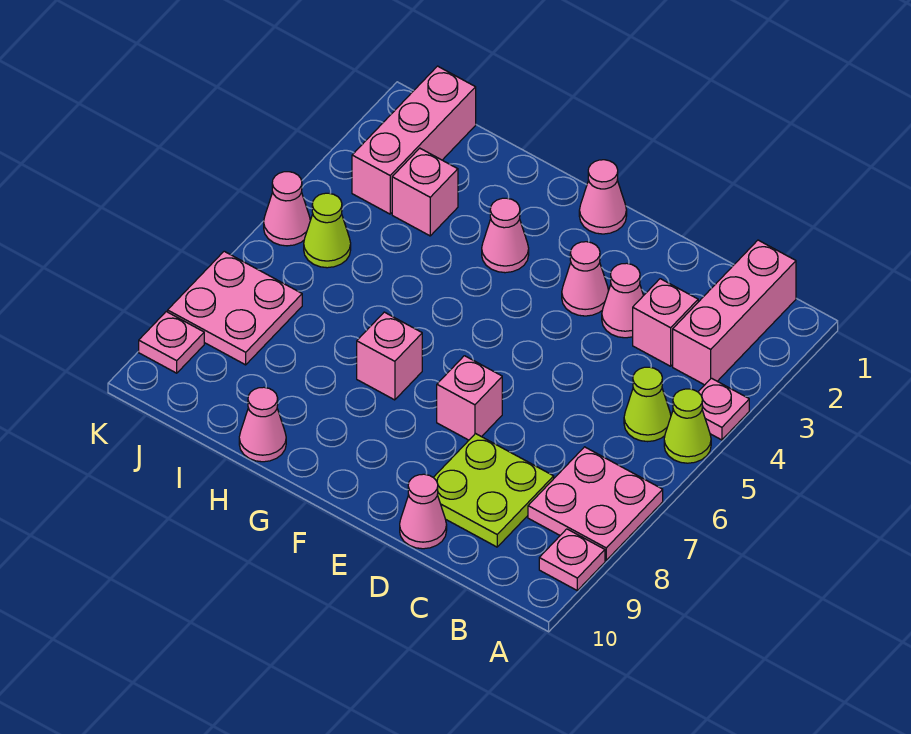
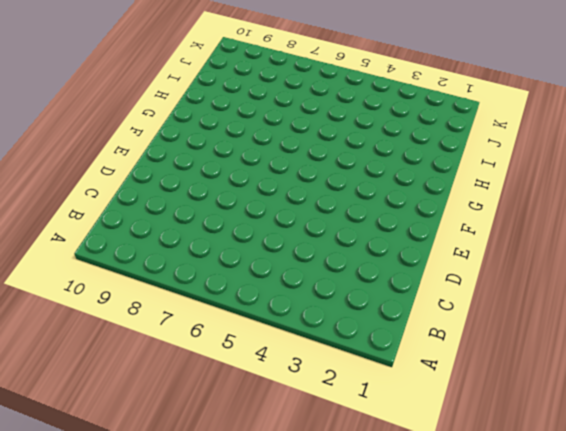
none -> pink plate A4 level 1
none -> lime cone A5 level 1
none -> pink plate A7:B8 level 1

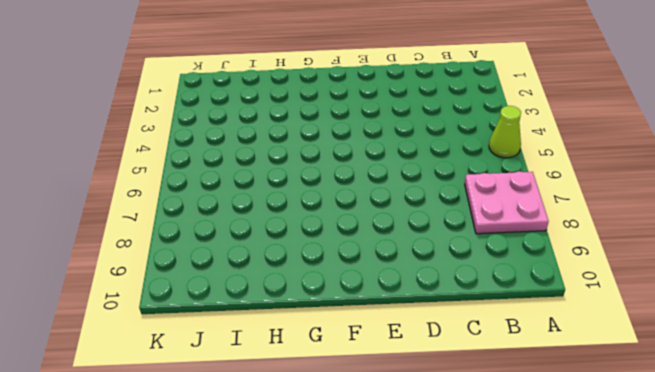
none -> pink plate A4 level 1
none -> pink plate A9 level 1
none -> pink brick B1:B3 level 1

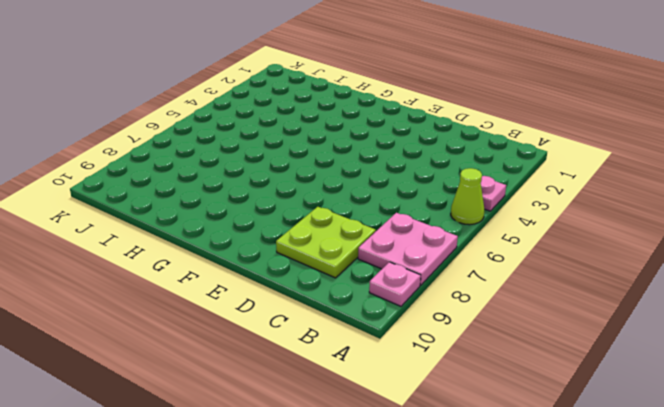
none -> pink brick B1:B3 level 1
none -> lime cone B5 level 1
none -> pink brick C3 level 1

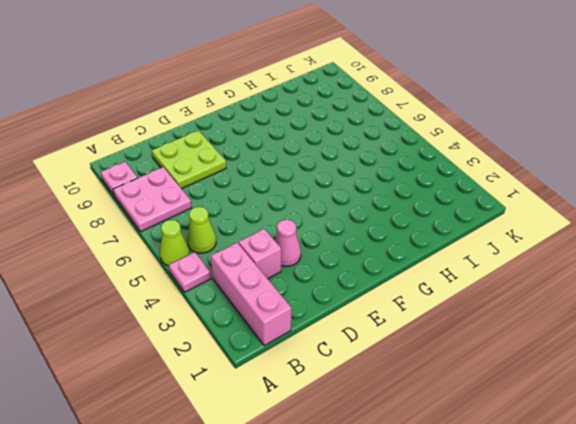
none -> pink cone D10 level 1
none -> pink cone E3 level 1
none -> pink brick E7 level 1

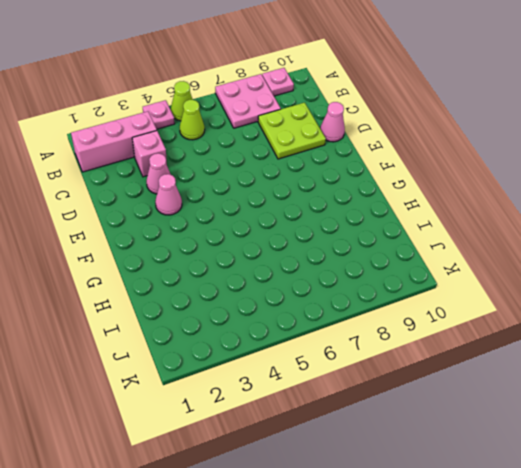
none -> pink brick E7 level 1
none -> pink cone F1 level 1
none -> pink cone G3 level 1

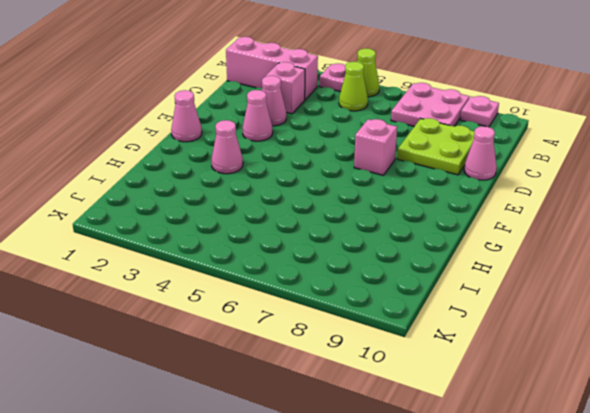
none -> pink brick G7 level 1
none -> pink cone H10 level 1
none -> pink brick I3 level 1

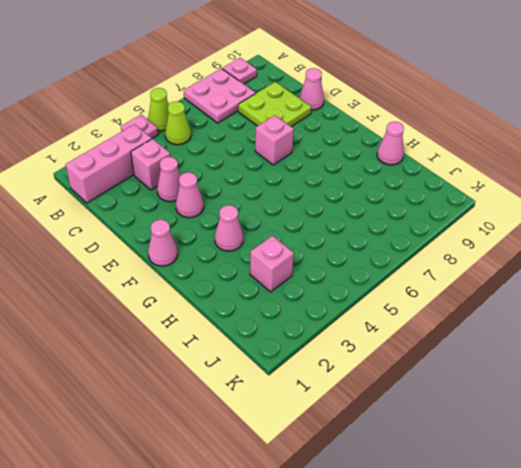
none -> pink brick G7 level 1
none -> pink brick J1:J3 level 1
none -> lime cone J5 level 1

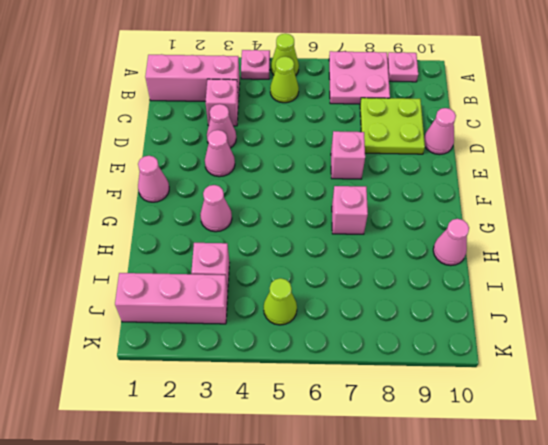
none -> pink plate J7:K8 level 1
none -> pink cone K5 level 1
none -> pink plate K9 level 1

